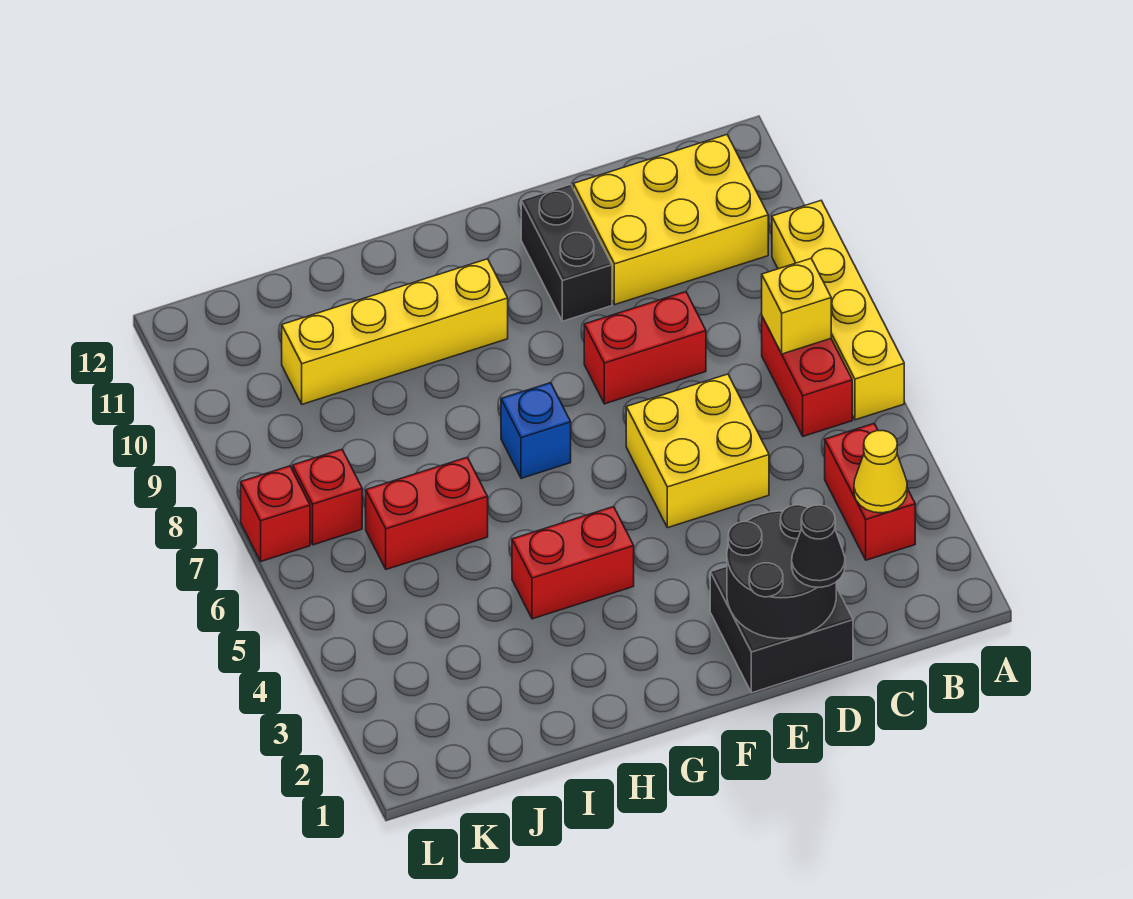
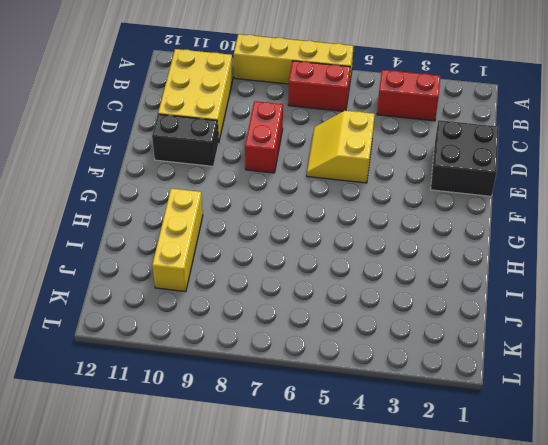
yellow slope D5:E6 level 1 top 5 -> yellow brick D5:E6 level 1
yellow brick H10:J10 level 1 -> yellow brick G10:J10 level 1
none -> red brick G4:H4 level 1
none -> blue brick G7 level 1
none -> red brick I6:J6 level 1

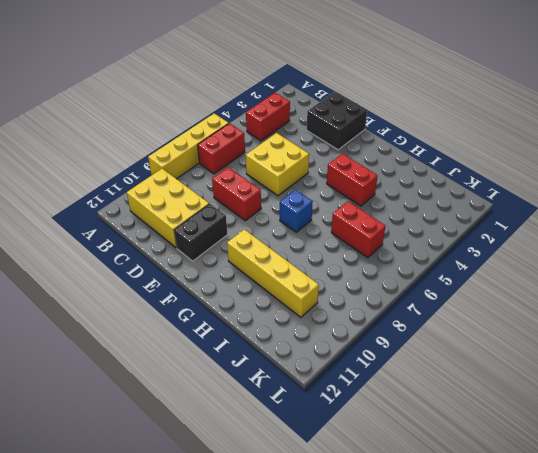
none -> red brick K7 level 1
none -> red brick L7 level 1
none -> yellow cone B3 level 2

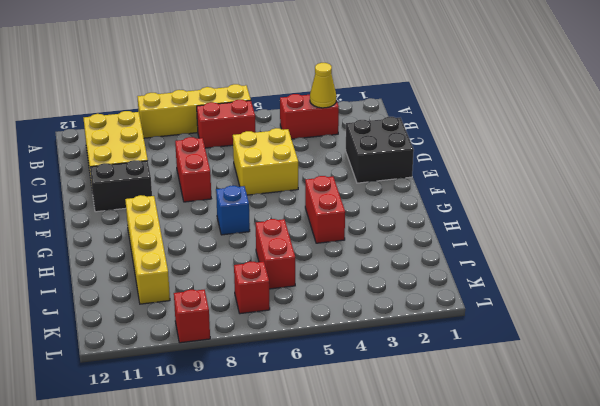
red brick L9 level 1 -> red brick L7 level 1
none -> yellow brick B7 level 2
none -> black round brick D1:E2 level 2
none -> black cone D1 level 3

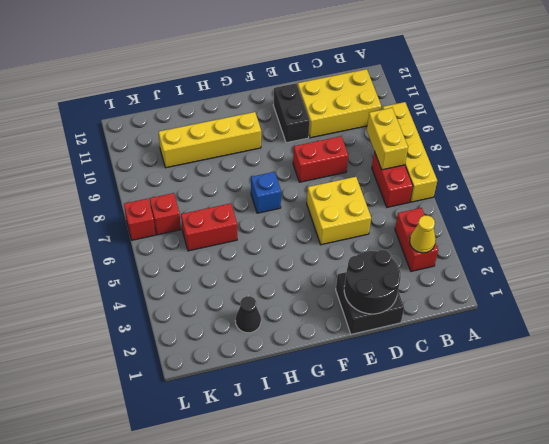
yellow brick B7:B8 level 2 -> yellow brick B7 level 2
black cone I2 level 1 -> black cone D1 level 3
none -> red brick G4:H4 level 1

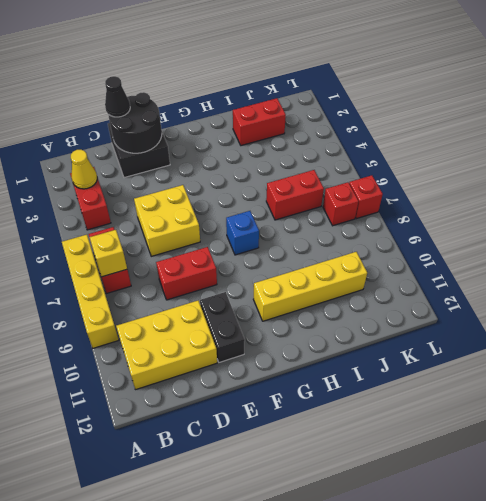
red brick I2:J2 level 1 -> red brick G4:H4 level 1

